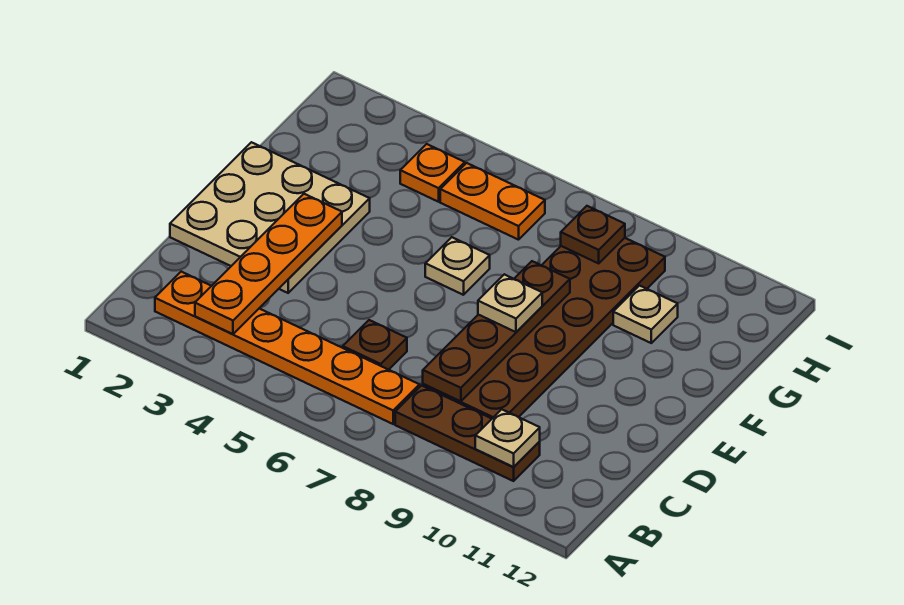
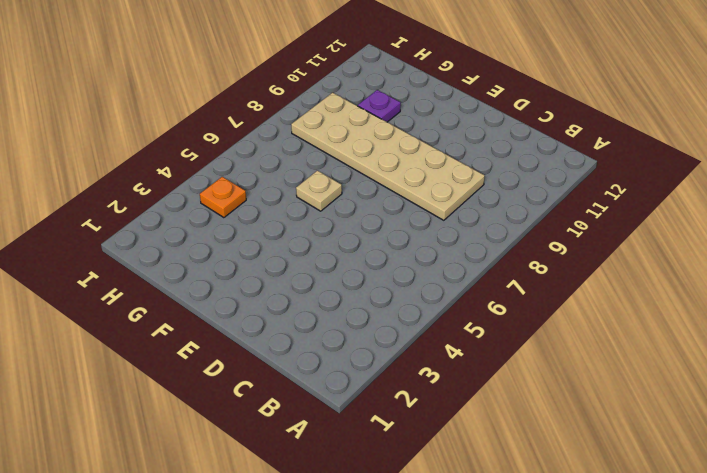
tan plate C8:H9 level 1 -> brown plate C8:H9 level 1
purple plate G10 level 1 -> tan plate G10 level 1
none -> orange plate B2:B7 level 1
none -> brown plate B8:B10 level 1
none -> brown plate C6 level 1

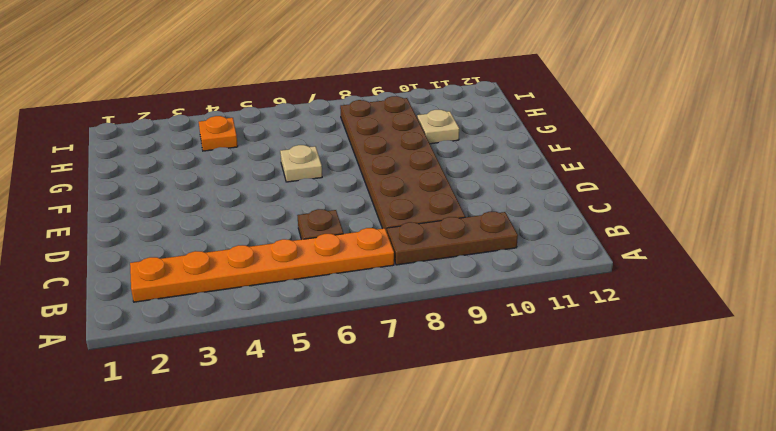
none -> tan plate D1:F3 level 1
none -> orange plate H5:H6 level 1
none -> orange plate B3:E3 level 2

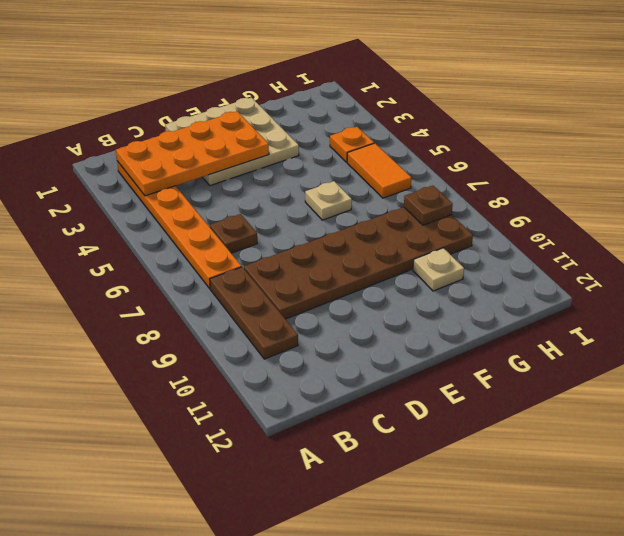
orange plate B2:E3 level 2 -> orange plate B3:E3 level 2
orange tile H5:H6 level 1 -> orange plate H5:H6 level 1
none -> tan plate B10 level 2
none -> brown plate C8:F8 level 2
none -> tan plate E8 level 3

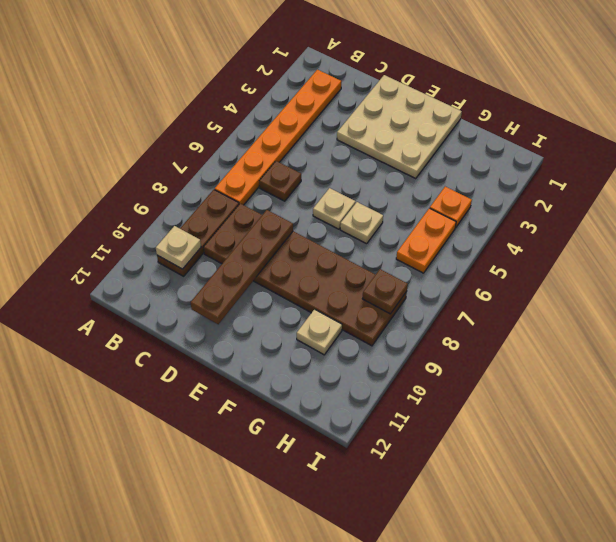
brown plate D8:D11 level 2 -> brown plate C8:F8 level 2
tan plate E6 level 1 -> tan plate E8 level 3
none -> orange plate B3:E3 level 2

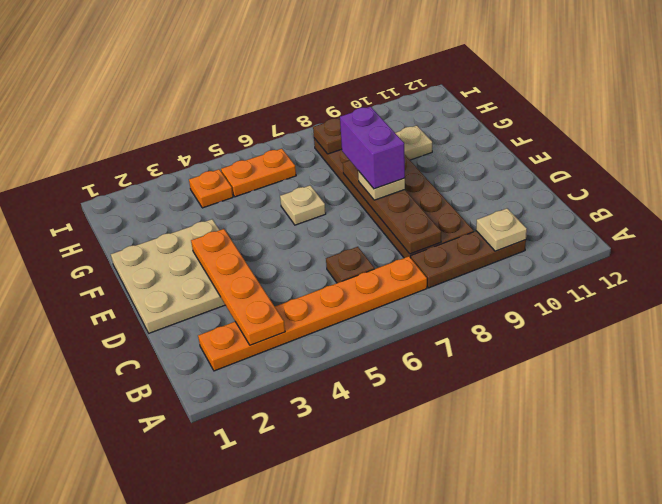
purple brick E8:F8 level 4 -> none

